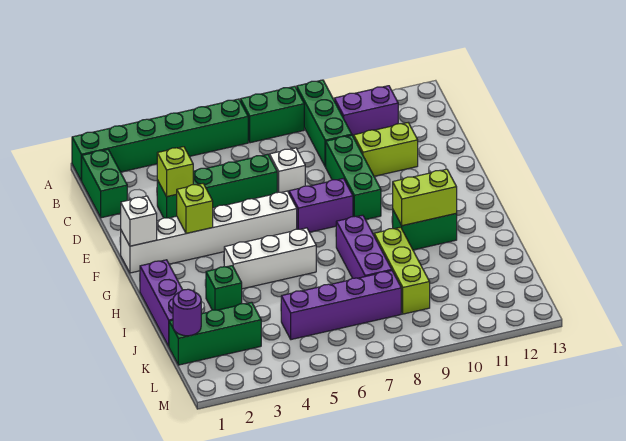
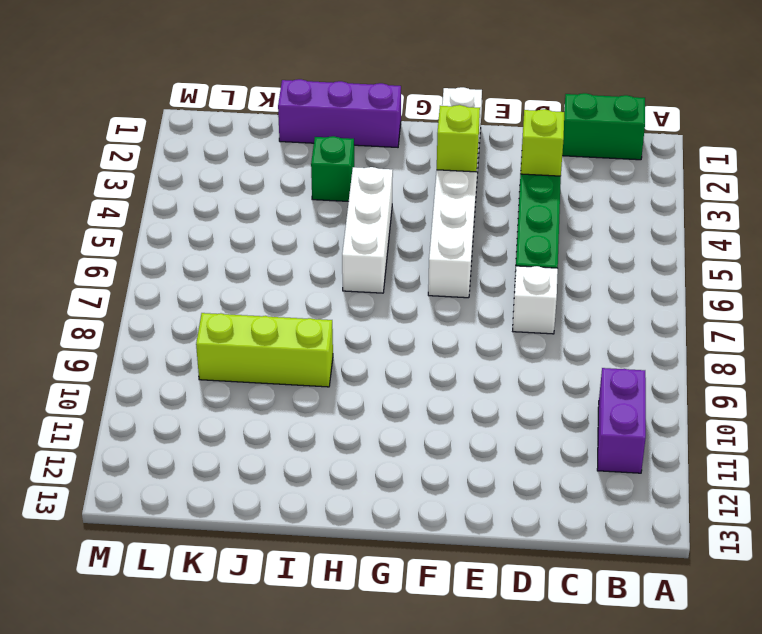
none -> green brick A1:A6 level 1
none -> green brick A7:A8 level 1
none -> green brick A9:C9 level 1

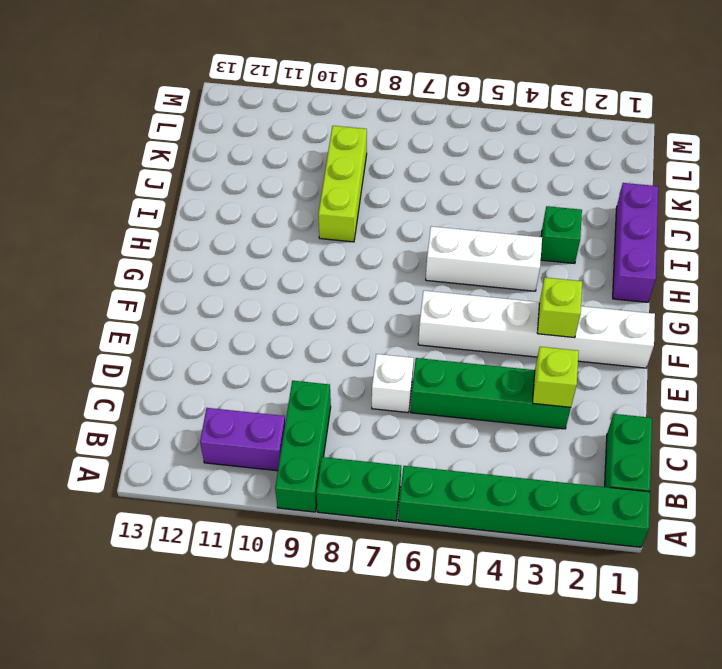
none -> green brick D9:F9 level 1
none -> lime brick D10:D11 level 1
none -> purple brick F7:F8 level 1

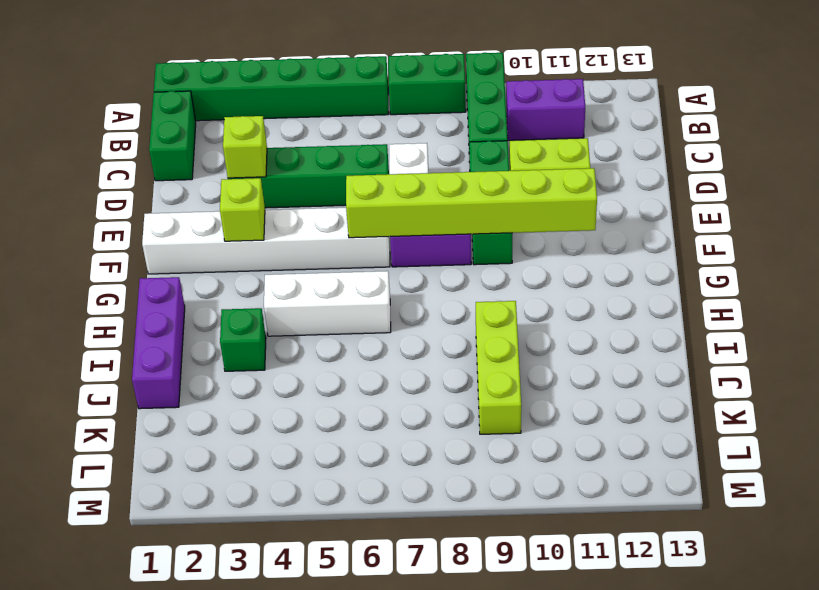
lime brick F6:F11 level 2 -> none
none -> purple brick H8:J8 level 1
none -> green brick H10:H11 level 1
none -> green brick K1:K3 level 1

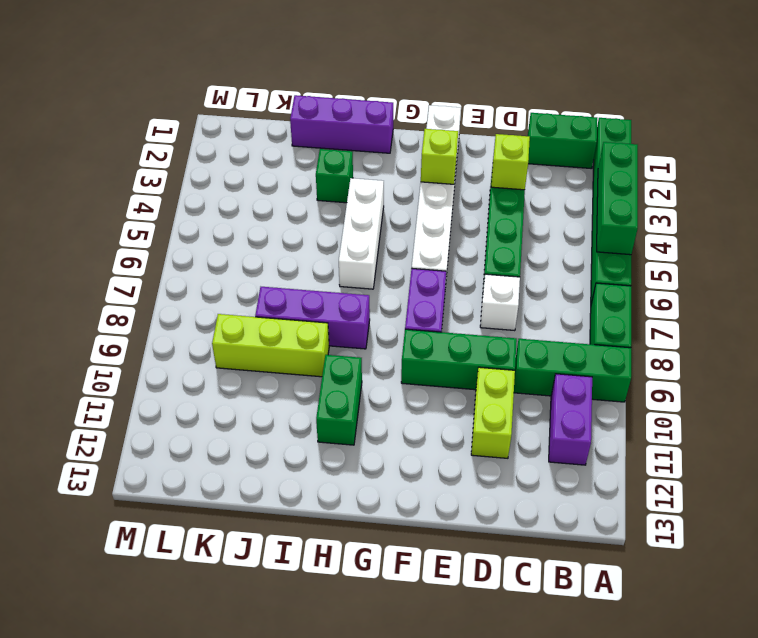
green brick A3:A5 level 2 -> green brick K1:K3 level 1
none -> purple brick K5:K8 level 1
none -> white brick F1 level 2
none -> lime brick H10:H11 level 2

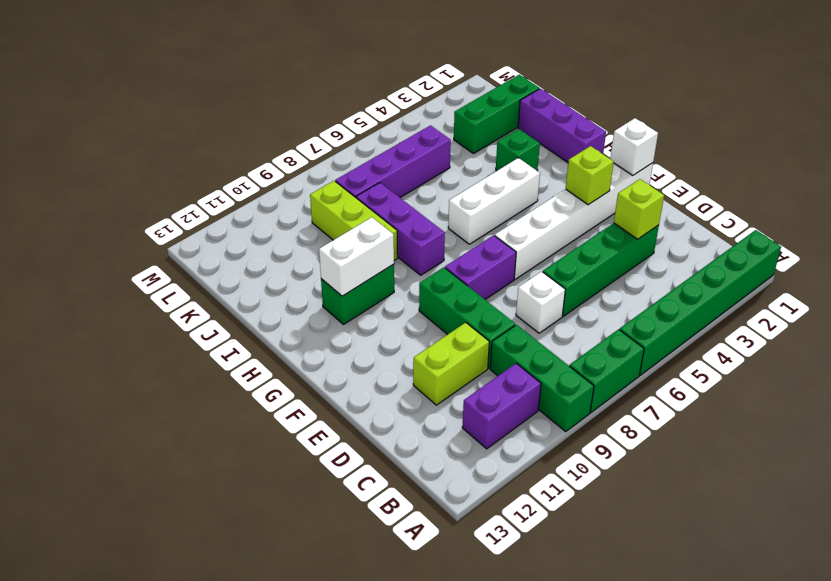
white brick H10:H11 level 2 -> lime brick H10:H11 level 2
none -> green brick B1:C1 level 1
none -> purple round brick K1 level 2

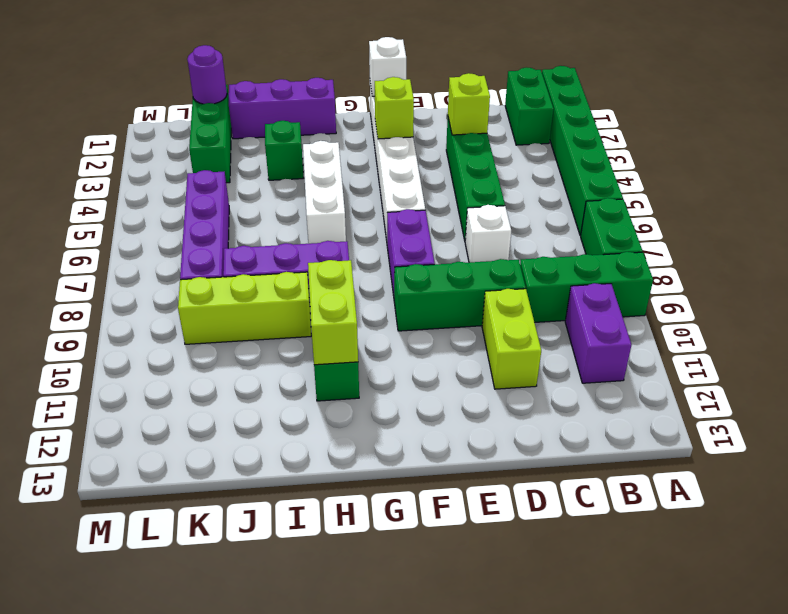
green brick B1:B2 level 1 -> green brick B1:C1 level 1

